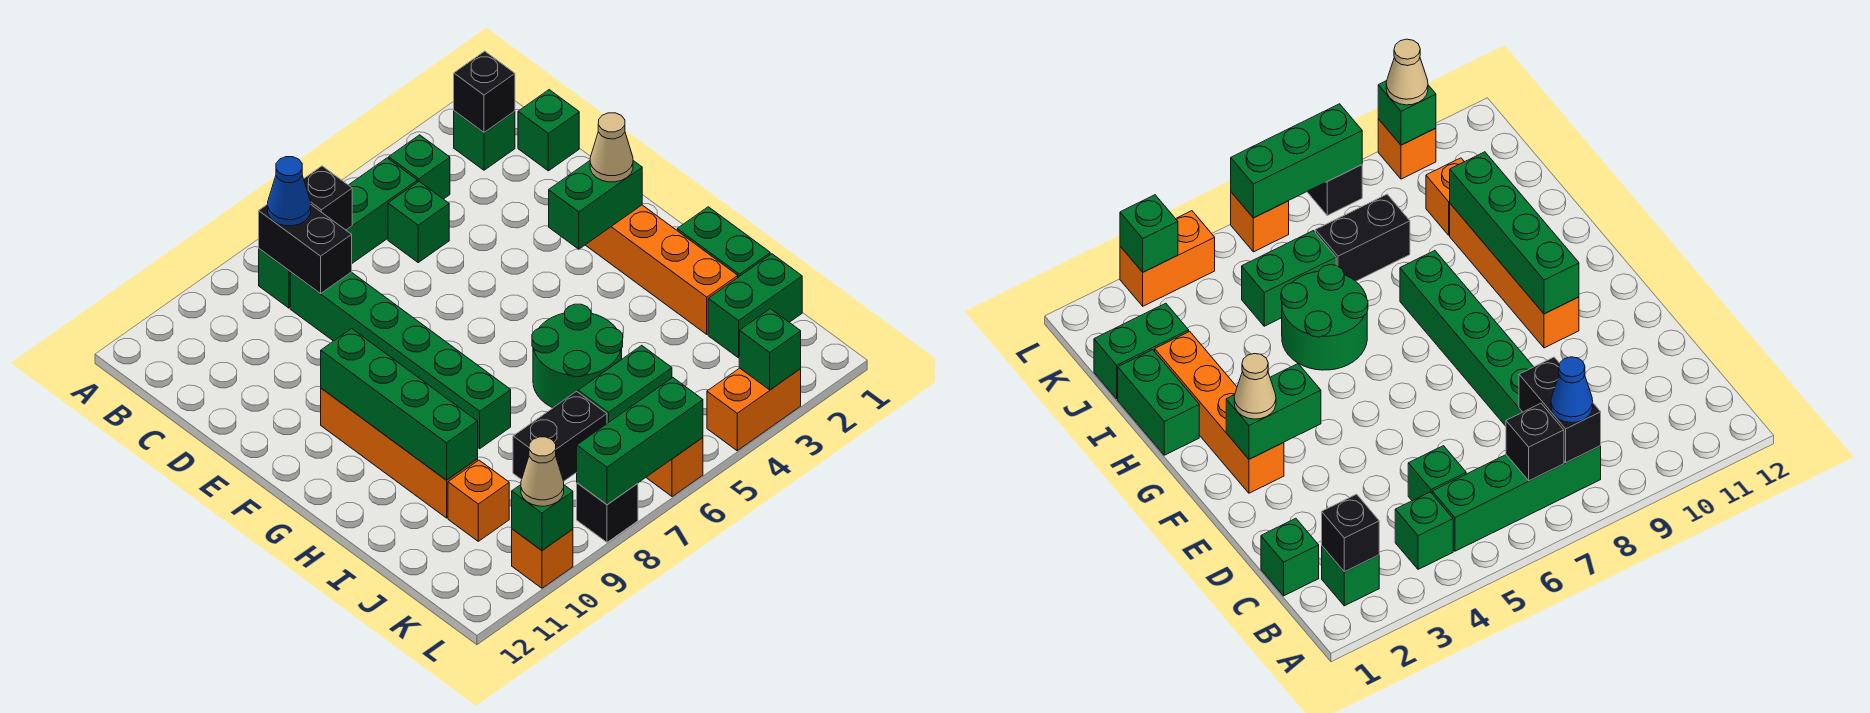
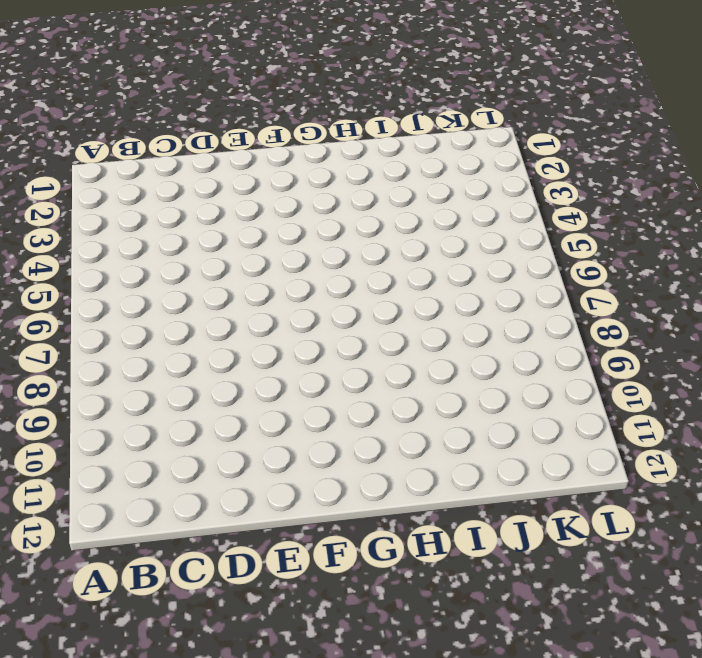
none -> green brick B2 level 1
none -> green brick B4 level 1
none -> green brick B5:B8 level 1

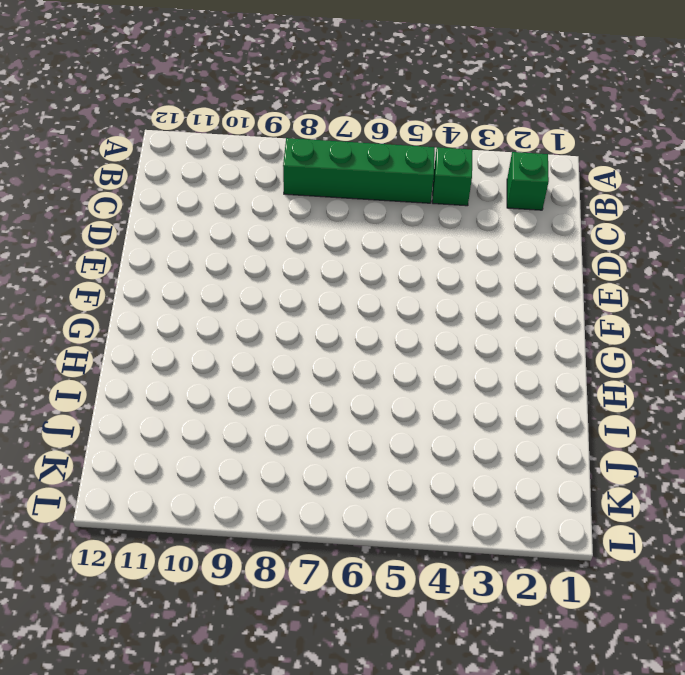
none -> green brick C1 level 1
none -> green brick C5 level 1
none -> green brick C8:H8 level 1

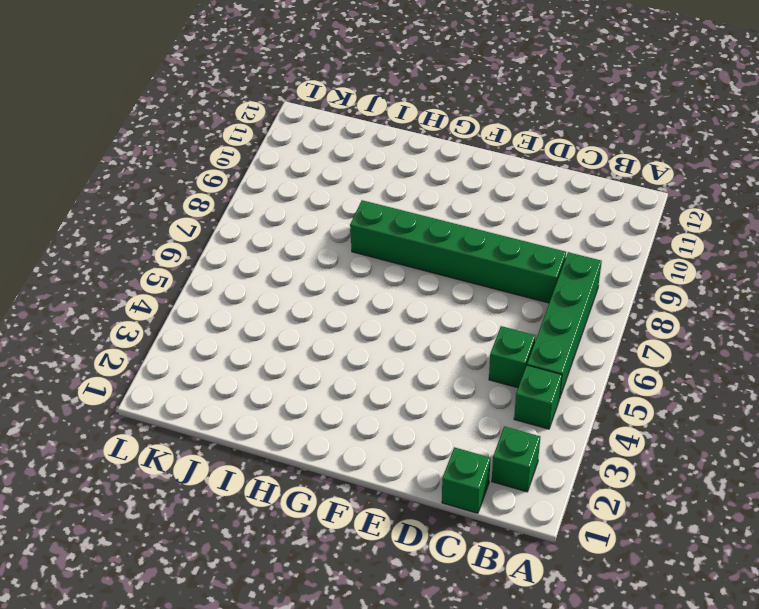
none -> orange brick F2:I2 level 1
none -> orange brick F10:I10 level 1
none -> green brick H1:I1 level 1

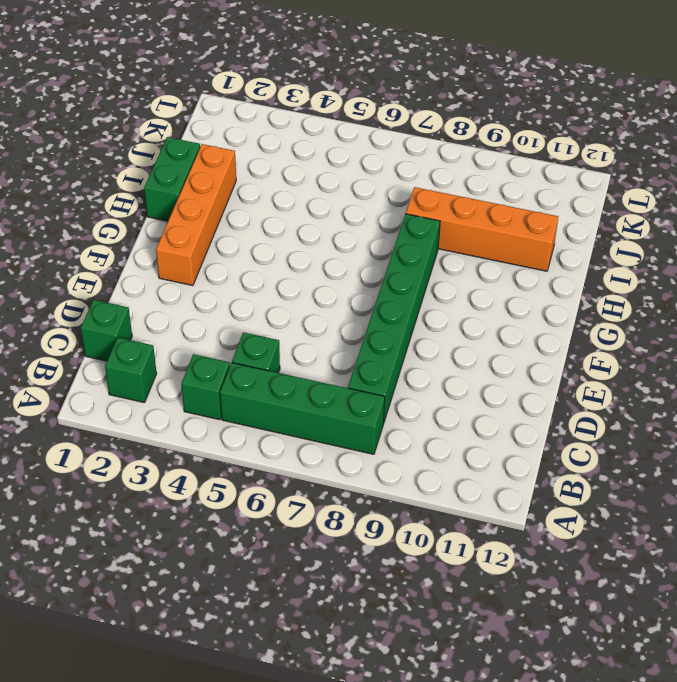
orange brick I8:I11 level 1 -> orange brick F10:I10 level 1
none -> green round brick H5:I6 level 1
none -> green brick J1:J2 level 1
none -> green brick J5:J6 level 1

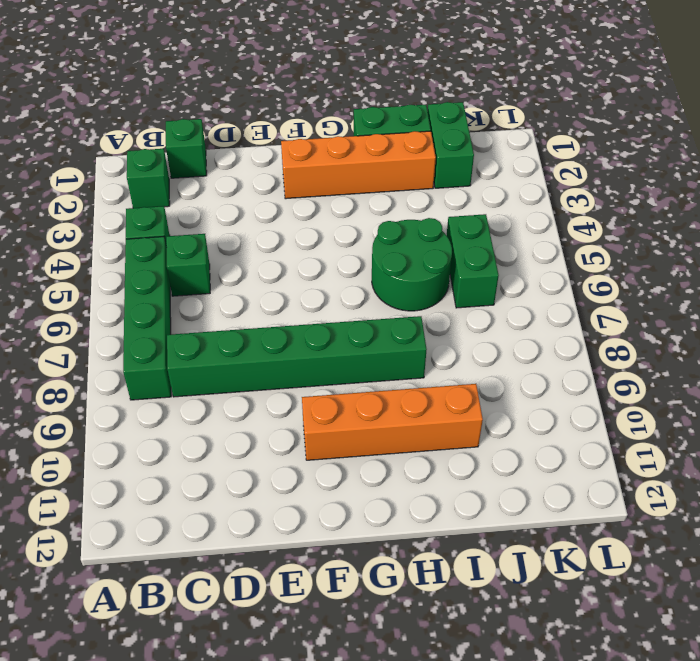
none -> black brick J7:J8 level 1
none -> orange brick J10 level 1
none -> orange brick L3:L4 level 1

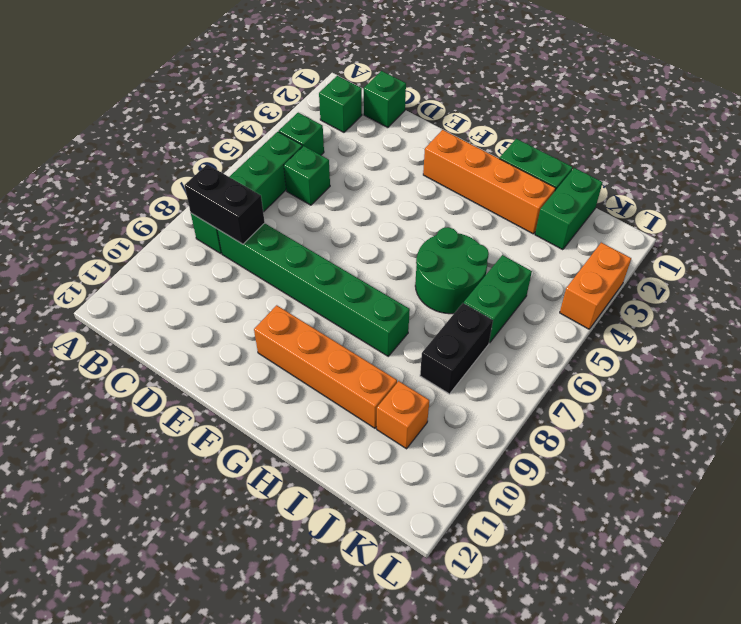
none -> orange brick L6 level 1
none -> black brick L8 level 1
none -> orange brick L10 level 1

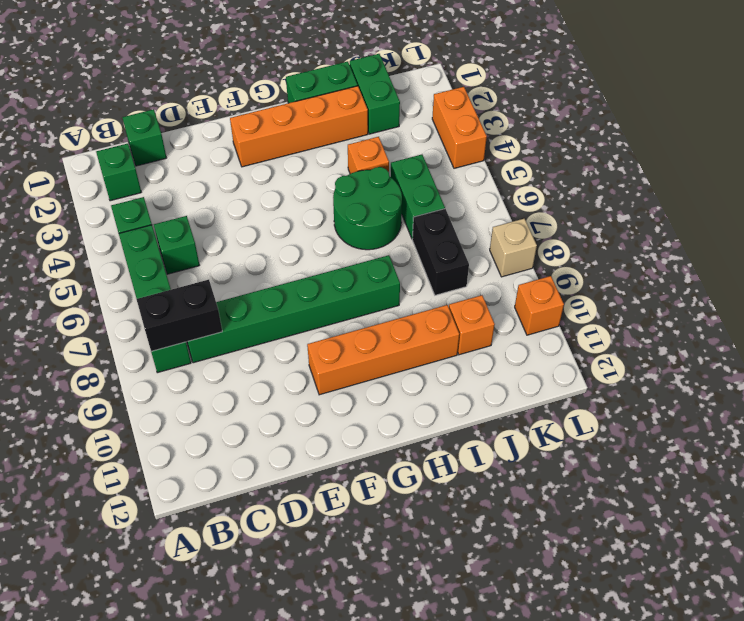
orange brick I4 level 1 -> orange brick L6 level 1
tan brick L8 level 1 -> black brick L8 level 1
none -> black brick B2 level 2
none -> black brick B7 level 2
none -> green brick F2:F3 level 2

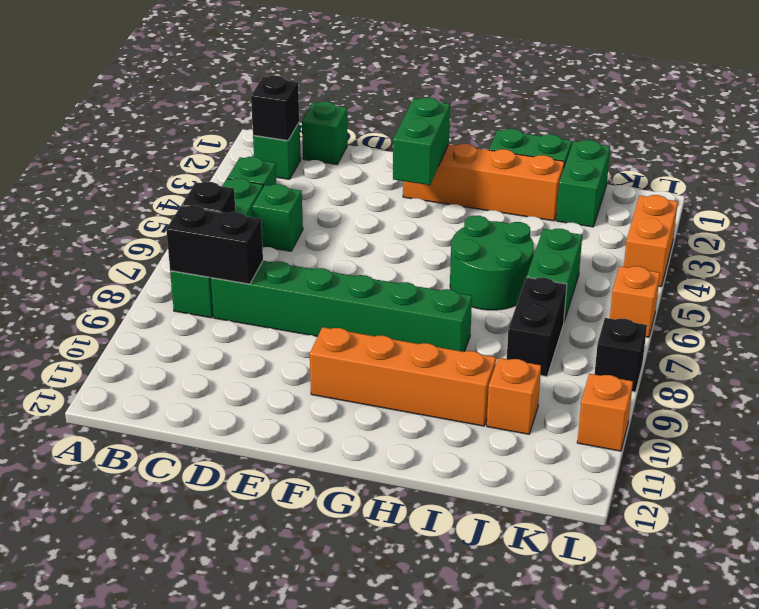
none -> green brick F10:I10 level 2
none -> green brick L3 level 2
none -> green brick L6:L8 level 2

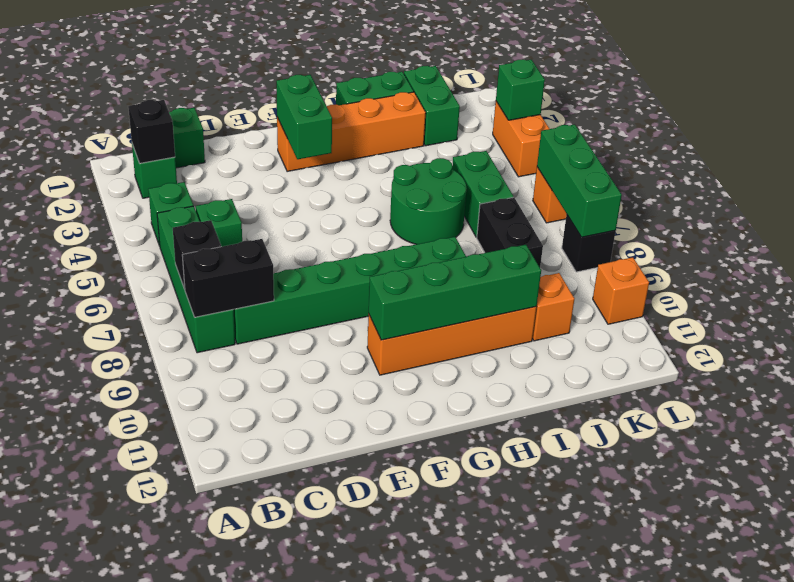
none -> green brick L10 level 2
none -> blue cone B8 level 3
none -> tan cone F2 level 3

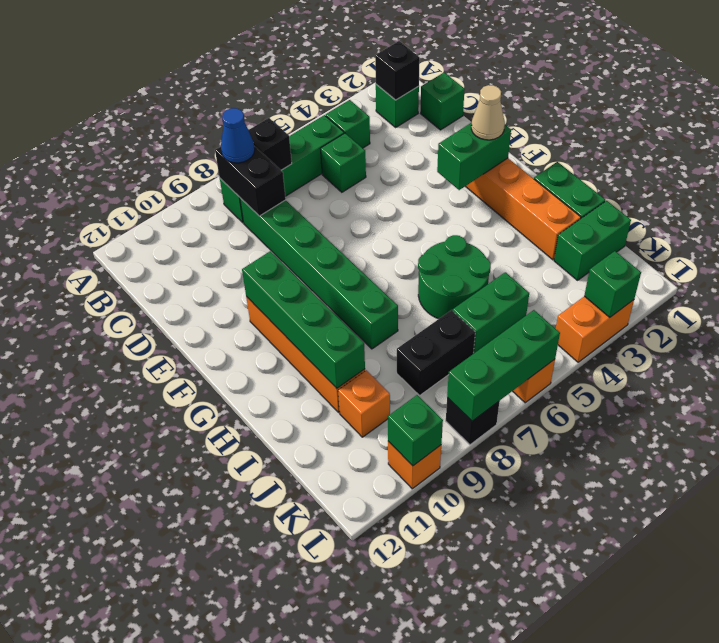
none -> tan cone L10 level 3

